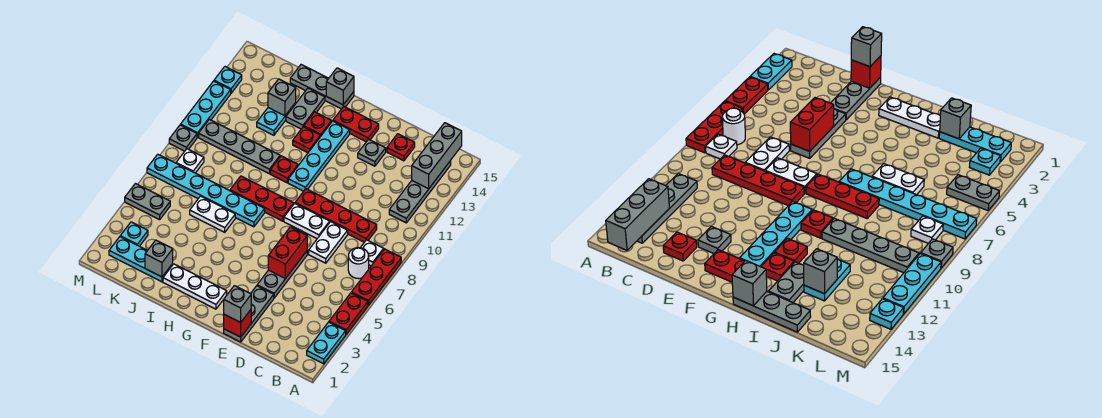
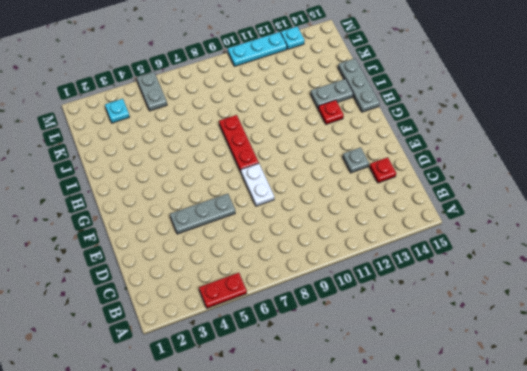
none -> cyan plate A2:A3 level 1
none -> red plate A6:A8 level 1
none -> white round brick B7 level 1
none -> white plate B8 level 1

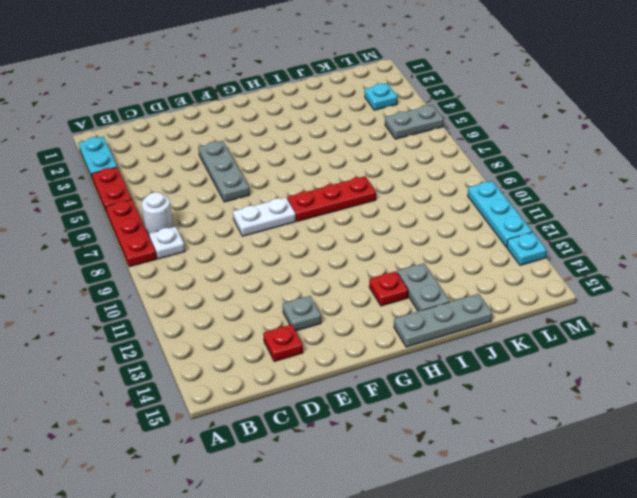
none -> grey plate B11:B14 level 1
none -> red plate C9:F9 level 1
none -> white plate D7:D8 level 1
none -> grey plate E1:E3 level 1

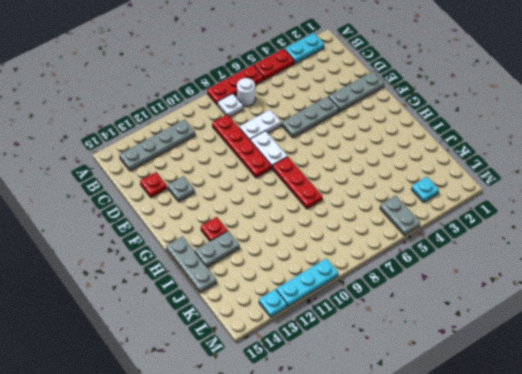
none -> red plate F14:G14 level 1
none -> white plate G2:I2 level 1
none -> cyan plate G10:G13 level 1
none -> cyan plate H7:M7 level 1

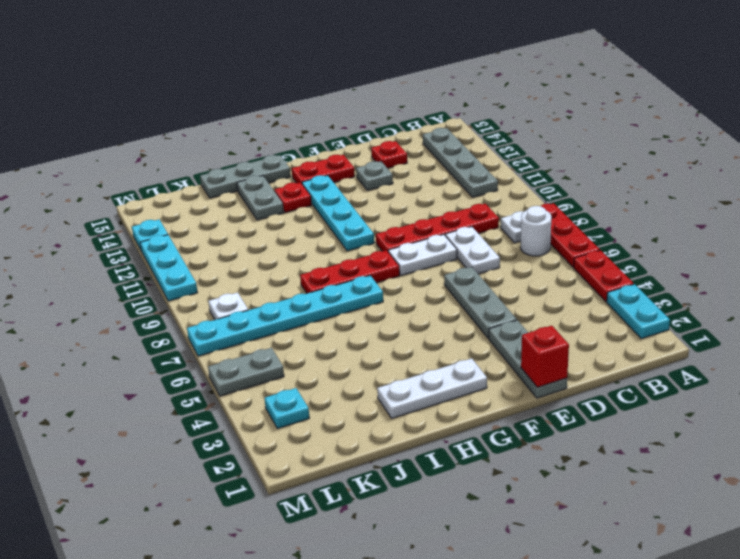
none -> red plate H10 level 1
none -> red plate H12 level 1
none -> white plate I6:J6 level 1
none -> grey plate I10:L10 level 1

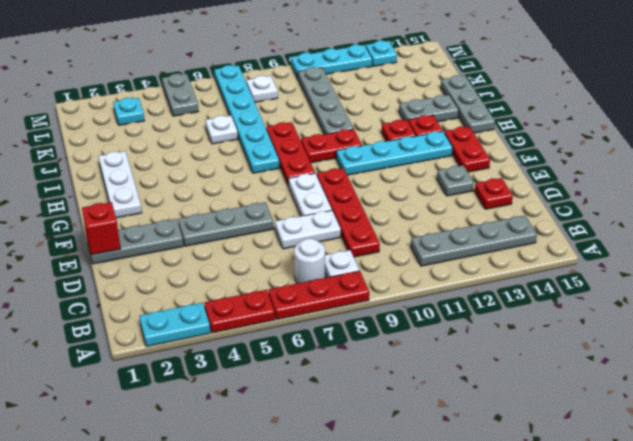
red plate H9:H10 level 1 -> red plate H10 level 1
white plate J6 level 1 -> white plate I6:J6 level 1
none -> cyan plate J2:L2 level 1
none -> cyan plate J12:J13 level 1
none -> grey plate M9 level 1
none -> grey brick B13:B15 level 2

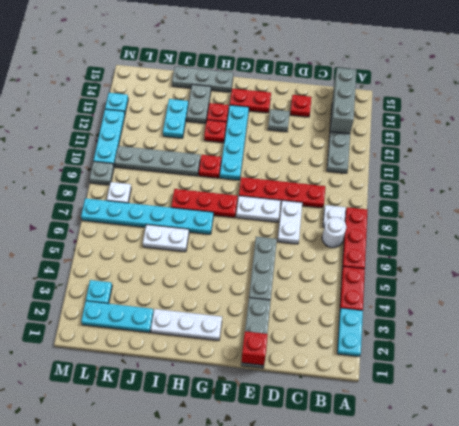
none -> grey plate L5:M5 level 1
none -> red brick E5:E6 level 2
none -> grey brick H15 level 2
none -> grey brick J2 level 2

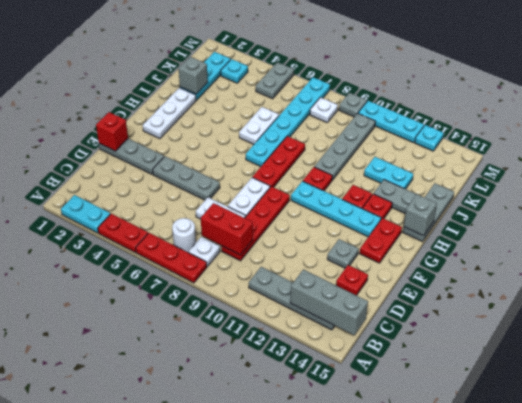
red brick C8:C9 level 2 -> red brick E5:E6 level 2
none -> grey brick J13 level 2
none -> grey brick E1 level 3

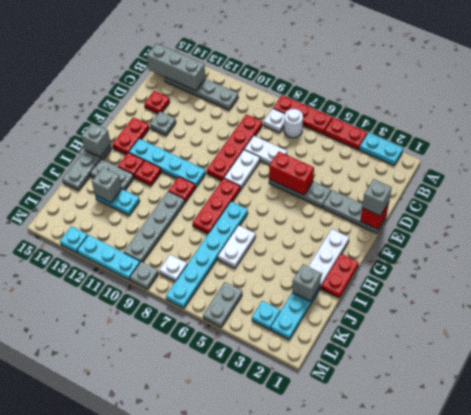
red plate H1:I1 level 1 -> none

